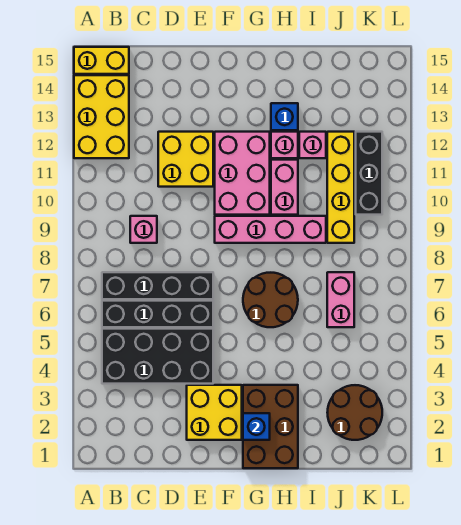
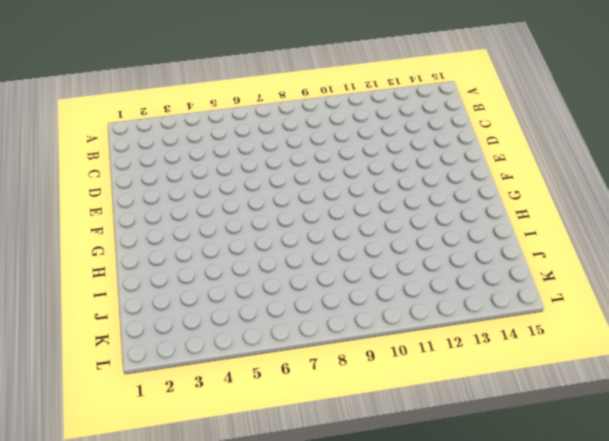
none -> yellow brick A12:B14 level 1
none -> yellow brick A15:B15 level 1
none -> black brick B4:E5 level 1

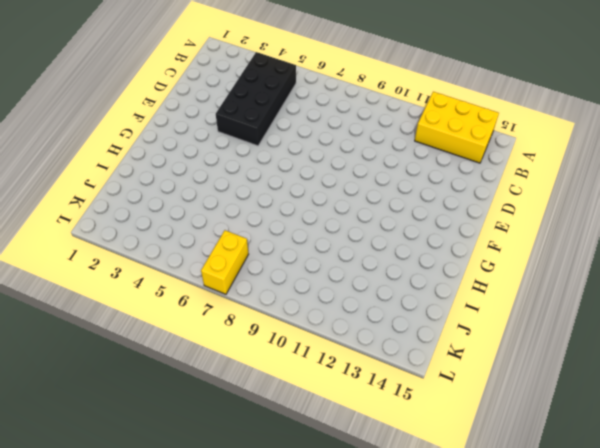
yellow brick K7:L7 level 1 -> yellow brick A15:B15 level 1
none -> black brick B6:E6 level 1
none -> black brick B7:E7 level 1
none -> pink brick C9 level 1

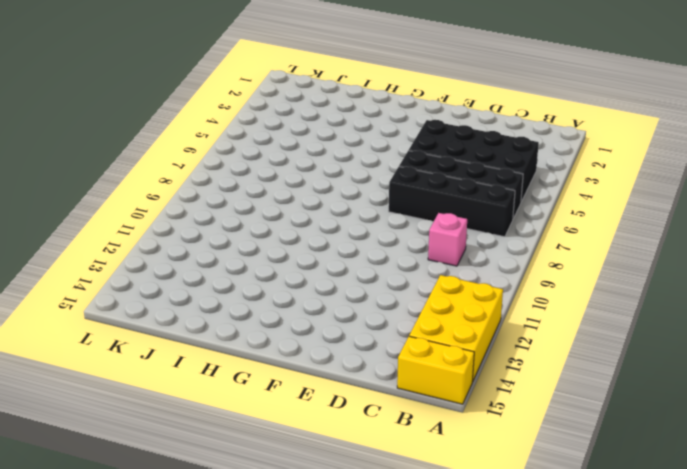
none -> yellow brick D11:E12 level 1
none -> yellow brick E2:F3 level 1
none -> pink brick F9:I9 level 1

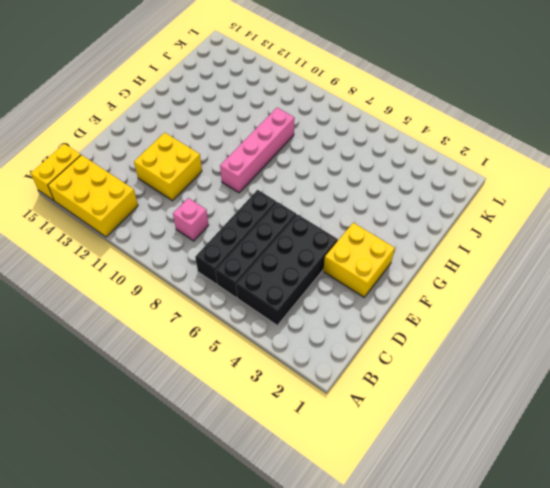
none -> pink brick F10:G12 level 1
none -> brown brick G1:H3 level 1
none -> brown round brick G6:H7 level 1

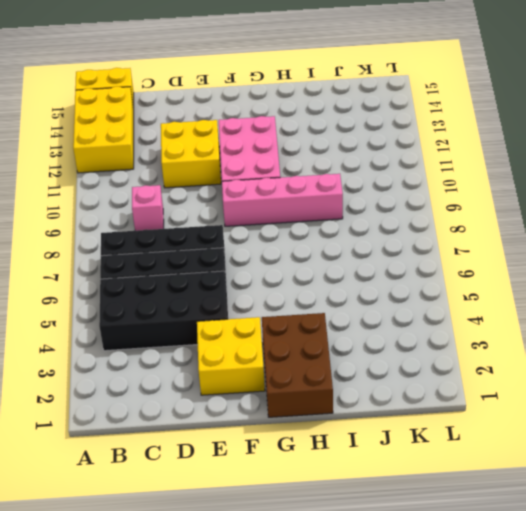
none -> brown round brick G6:H7 level 1
none -> pink brick H10:H11 level 1
none -> pink brick H12 level 1

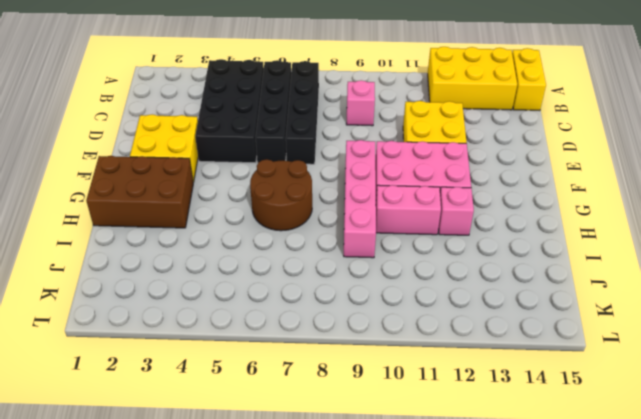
none -> blue brick H13 level 1
none -> pink brick I12 level 1
none -> brown round brick J2:K3 level 1

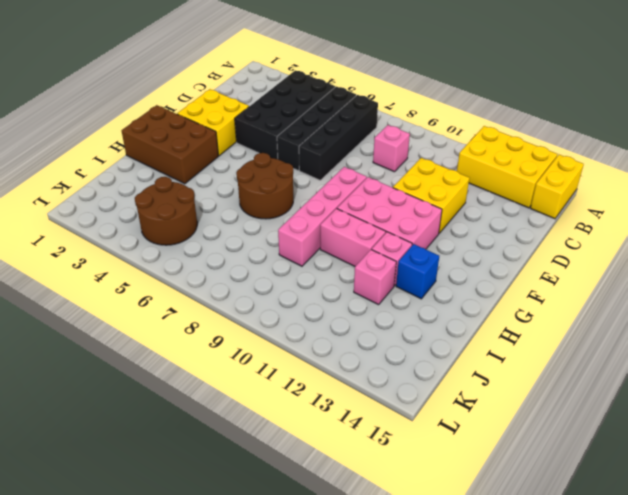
brown round brick J4:K5 level 1 -> brown round brick J2:K3 level 1
none -> pink brick J6:J7 level 1
none -> yellow brick J9:J12 level 1
none -> black brick K10:K12 level 1

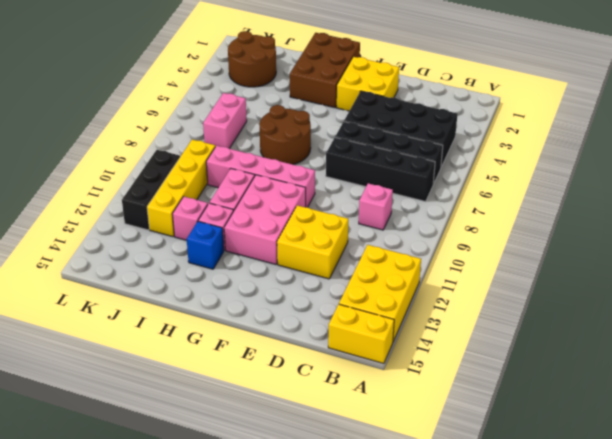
none -> blue brick G2 level 2

